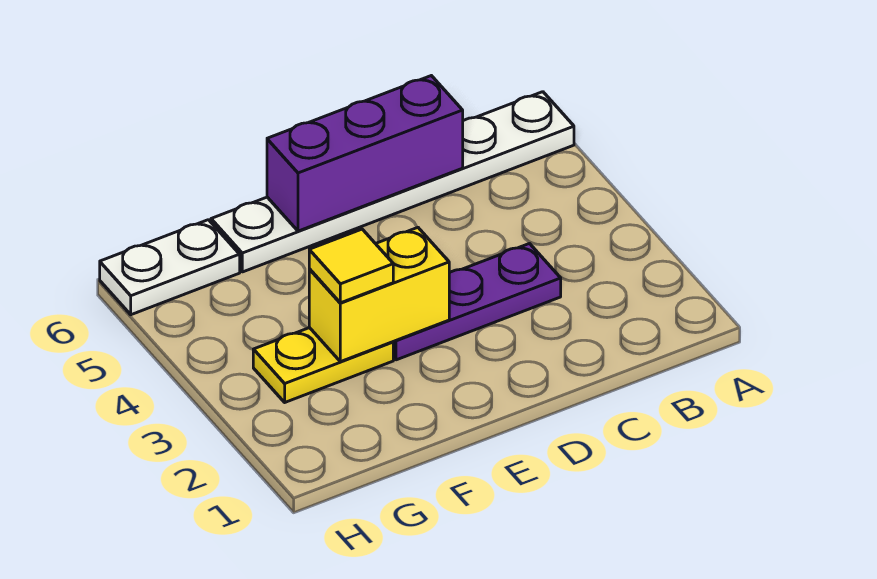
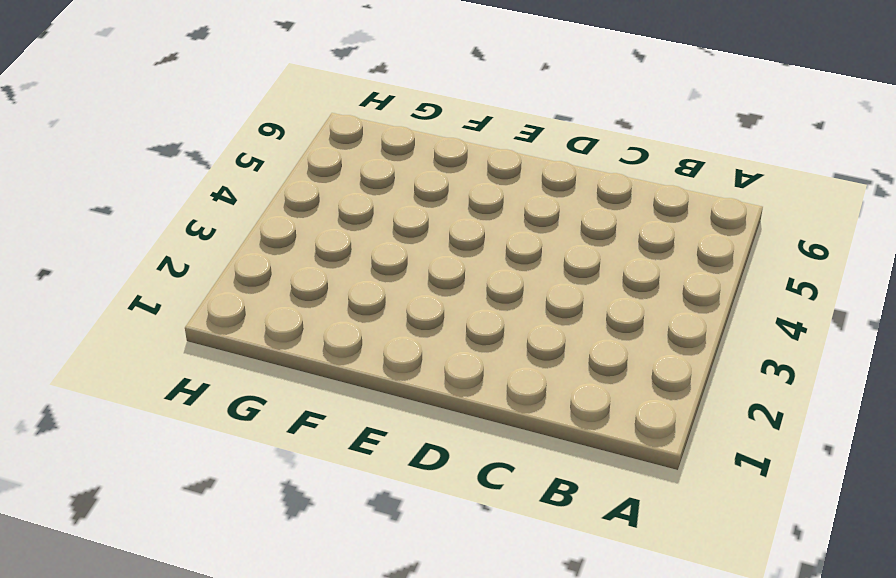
none -> white plate A6:F6 level 1
none -> purple plate C3:E3 level 1

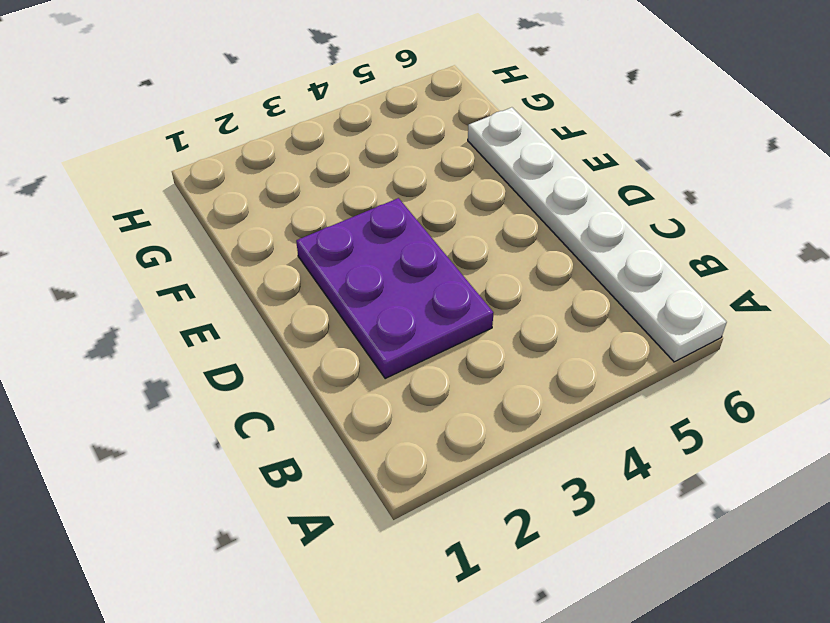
purple plate C2:E3 level 1 -> purple plate C3:E3 level 1
none -> yellow plate F3:G3 level 1
none -> white plate G6:H6 level 1

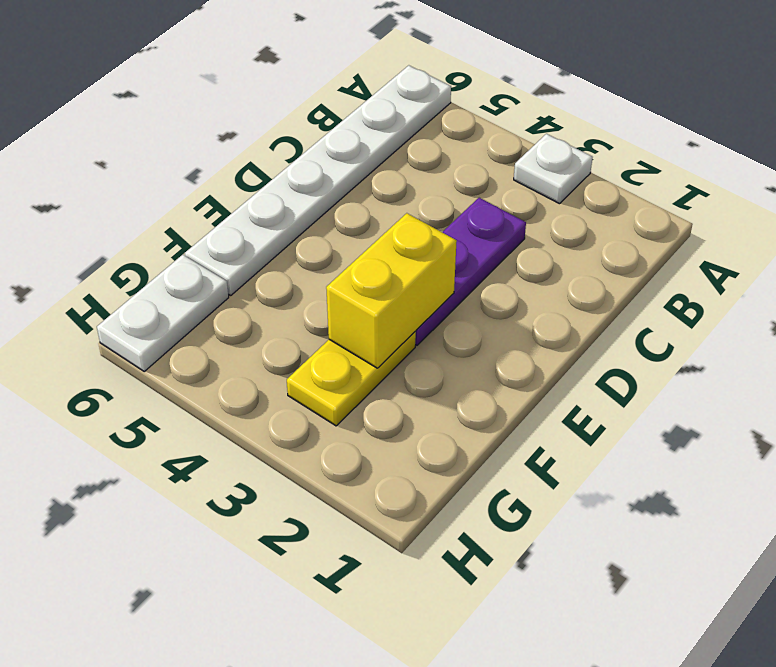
white plate A3 level 1 -> none
none -> purple brick C6:E6 level 2
none -> yellow tile F3 level 3

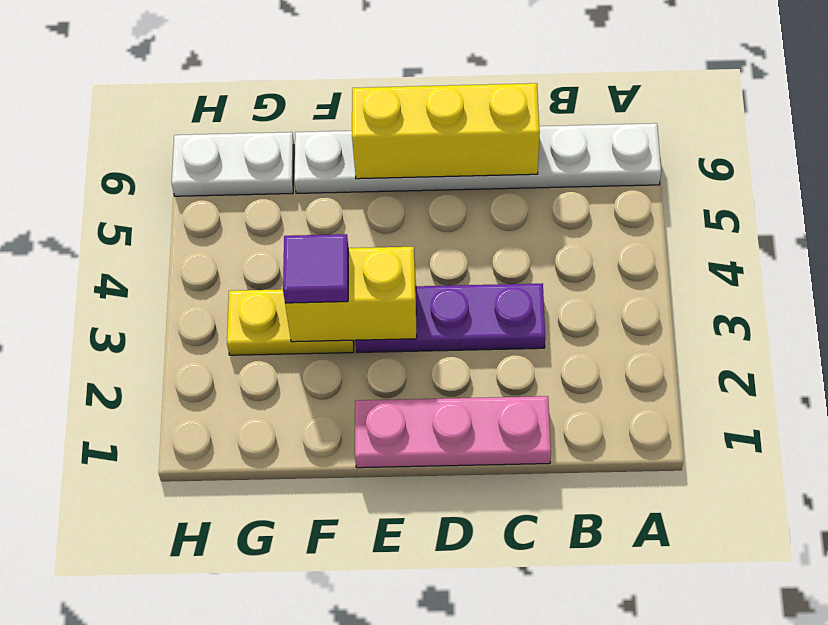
pink plate C1:E1 level 1 -> none
yellow brick C6:E6 level 2 -> purple brick C6:E6 level 2
purple tile F3 level 3 -> yellow tile F3 level 3

